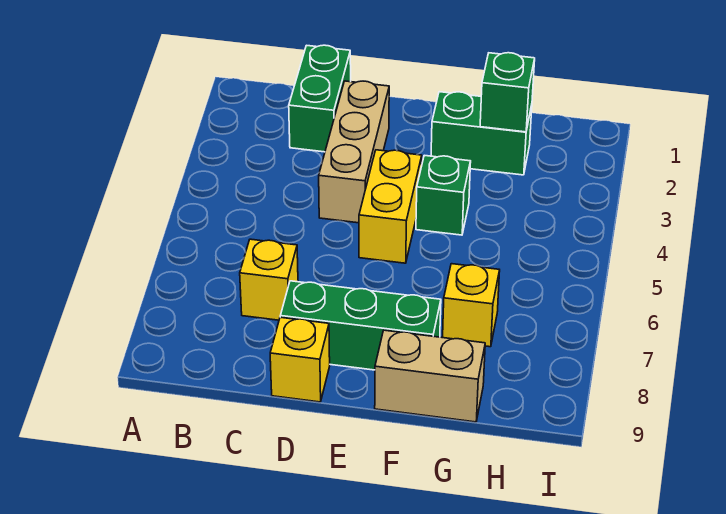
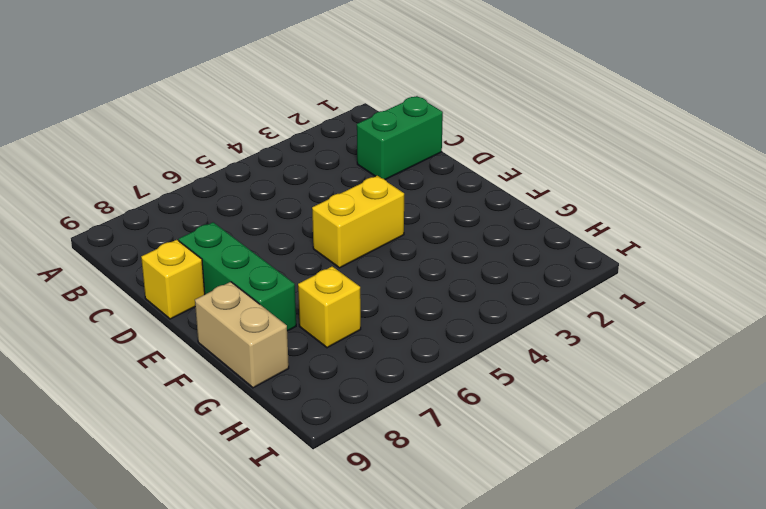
none -> yellow brick C7 level 1
none -> tan brick D2:D4 level 1

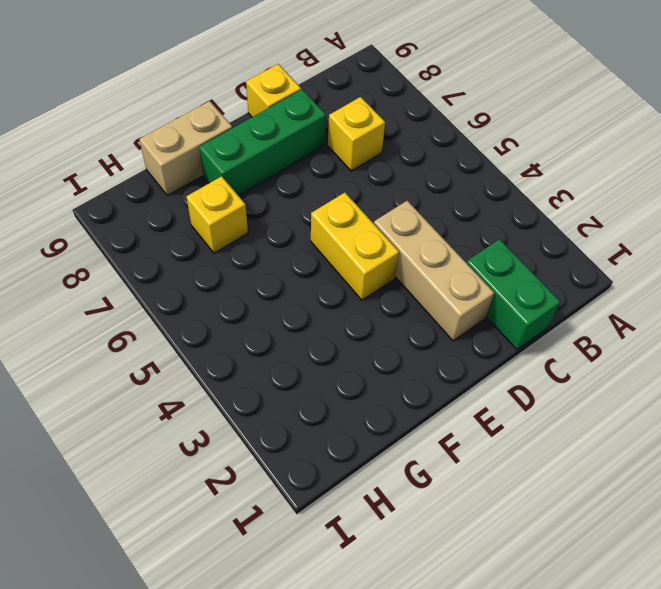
none -> green brick F2:G2 level 1
none -> green brick F4 level 1

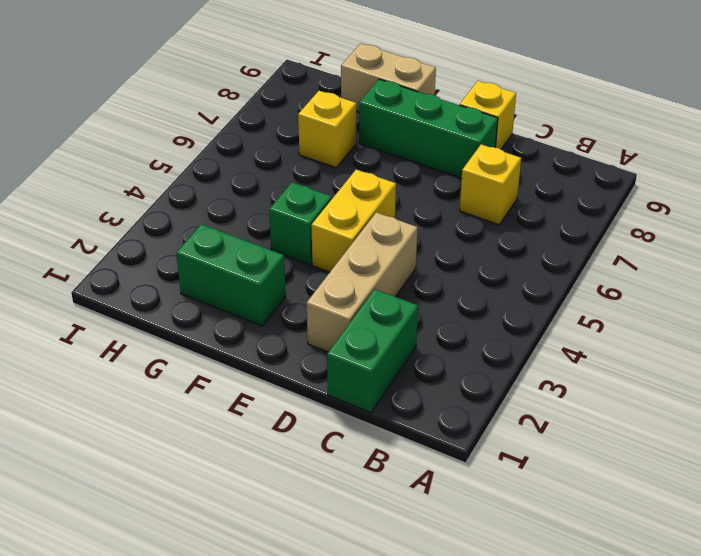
none -> green brick G2 level 2

